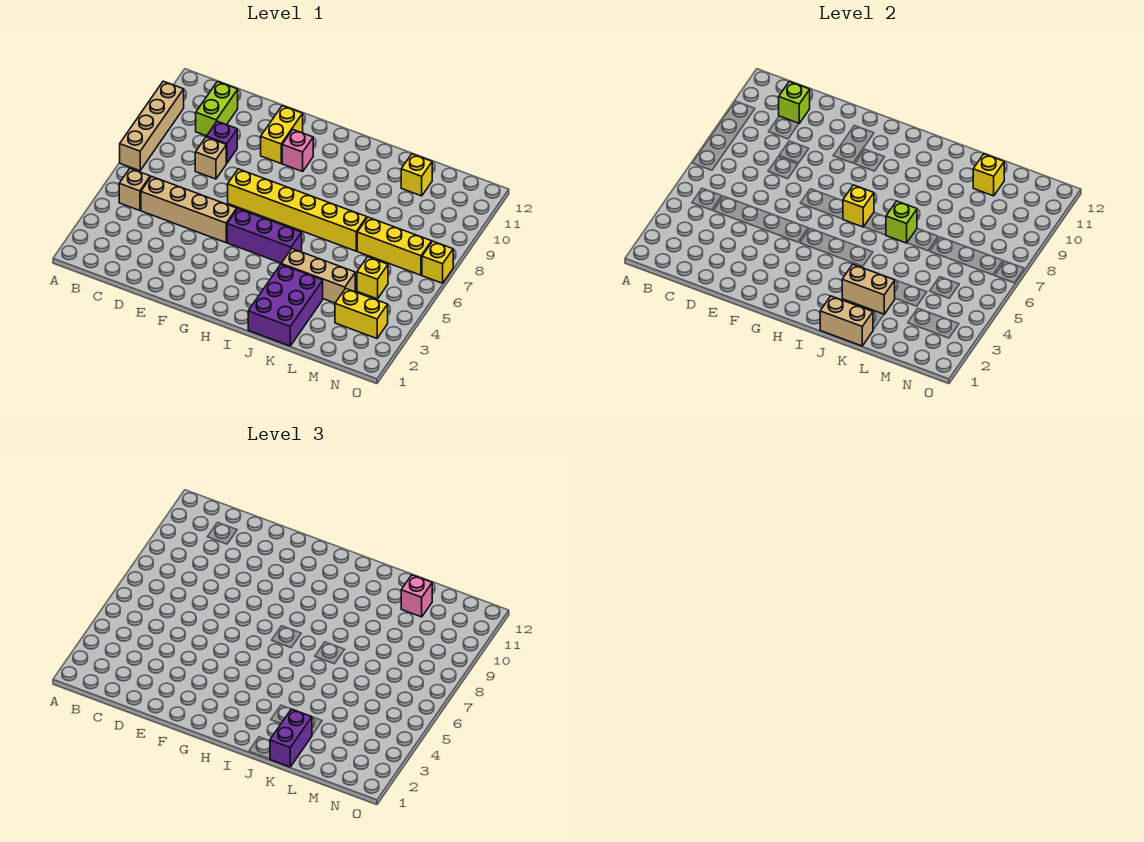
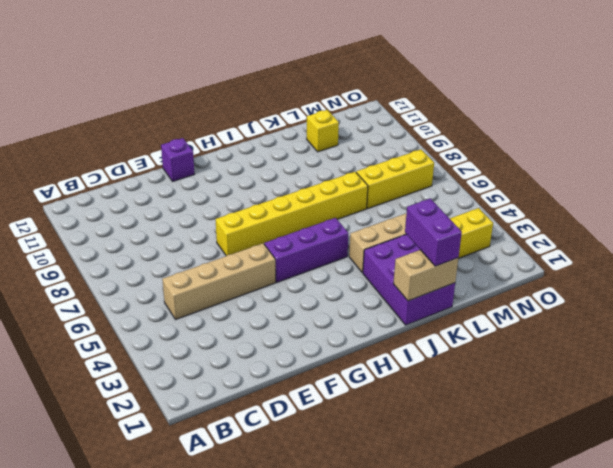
purple brick F12 level 1 -> purple brick D9 level 1
none -> tan brick A7:A10 level 1
none -> tan brick B5 level 1
none -> lime brick C10:C11 level 1

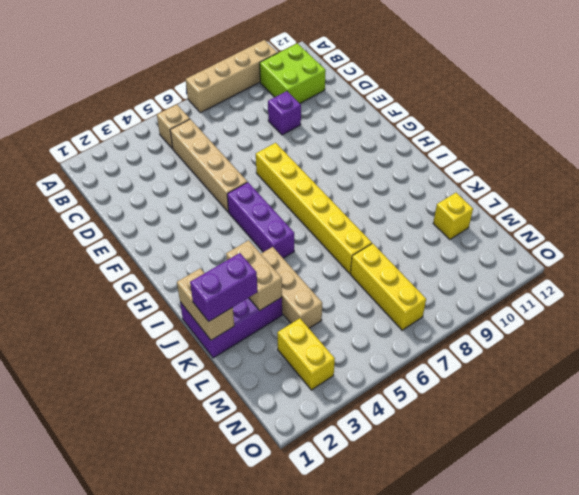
lime brick B10:C11 level 1 -> lime brick C10:C11 level 1
none -> tan brick D8 level 1
none -> yellow brick F10:F11 level 1
none -> pink brick G10 level 1

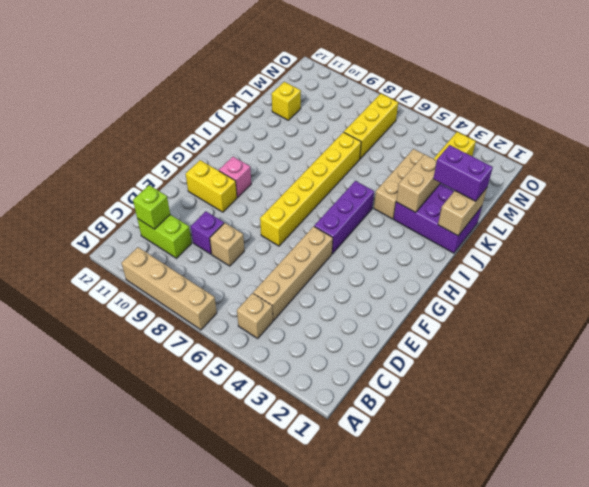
none -> yellow brick M5 level 1
none -> yellow brick O7 level 1
none -> yellow brick H7 level 2

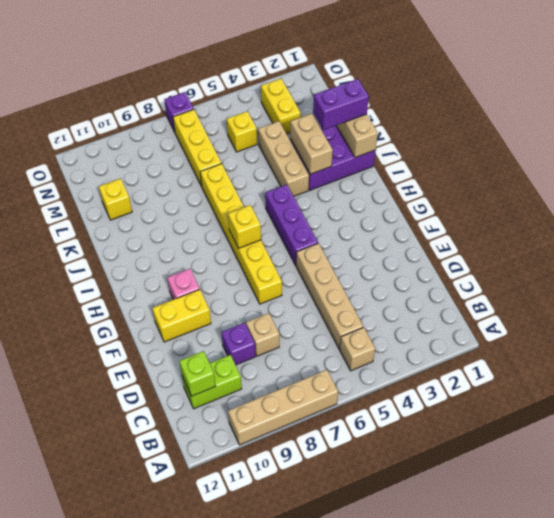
purple brick O7 level 1 -> yellow brick O7 level 1
none -> lime brick J7 level 2
none -> yellow brick L11 level 2
none -> pink brick L11 level 3

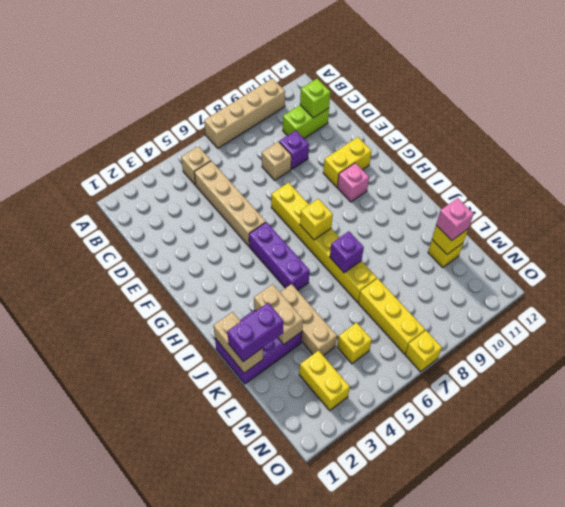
purple brick J7 level 2 -> lime brick J7 level 2

